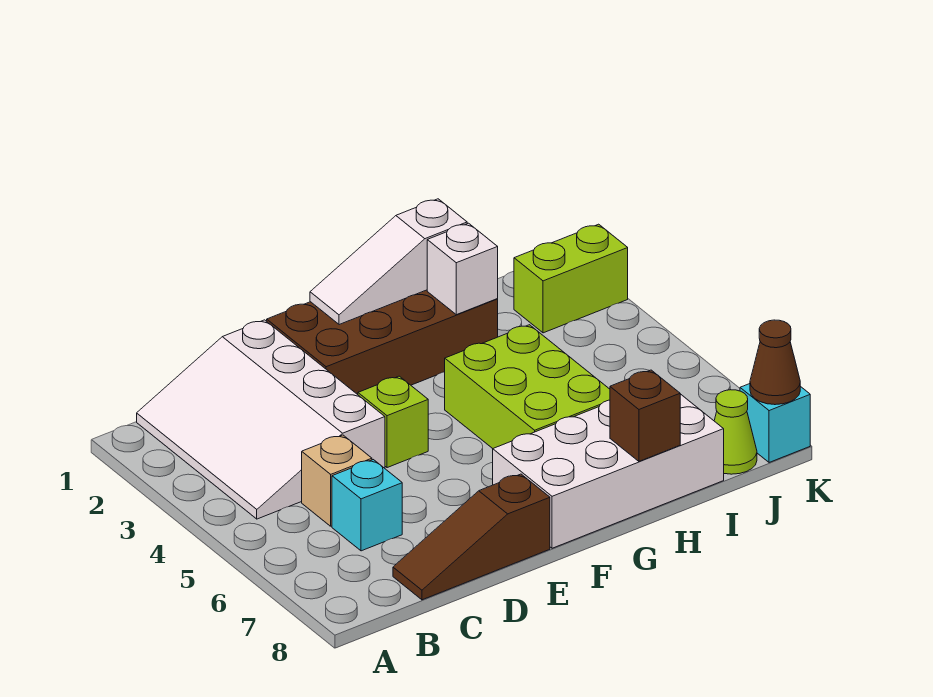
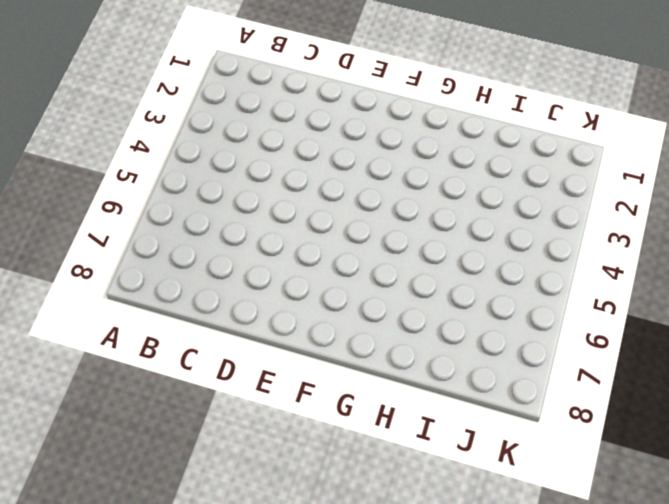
none -> white slope B1:D4 level 1 top D
none -> tan brick C5 level 1
none -> cyan brick C6 level 1

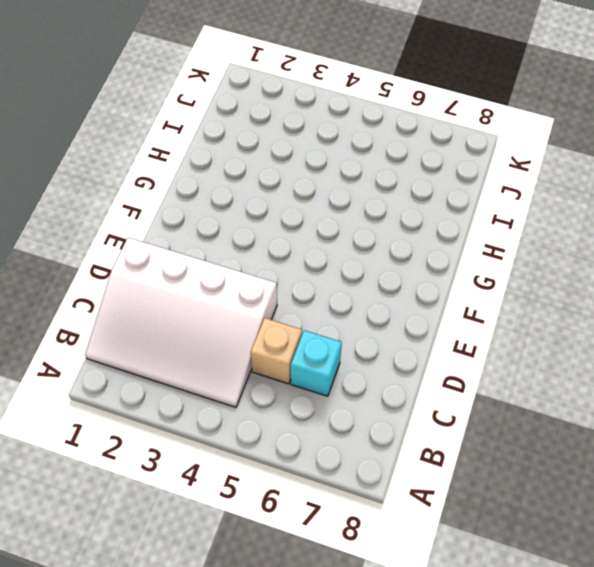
none -> brown slope C8:E8 level 1 top E
none -> brown brick E1:H2 level 1
none -> lime brick E4 level 1

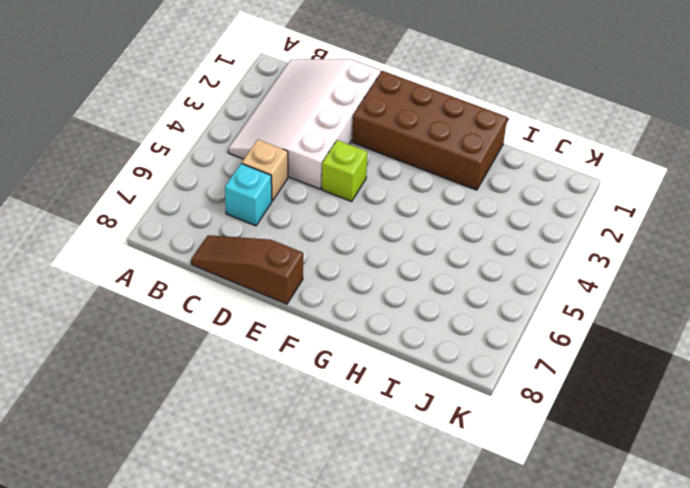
none -> white brick F7:I8 level 1
none -> lime brick G4:H6 level 1
none -> lime brick J2:K2 level 1

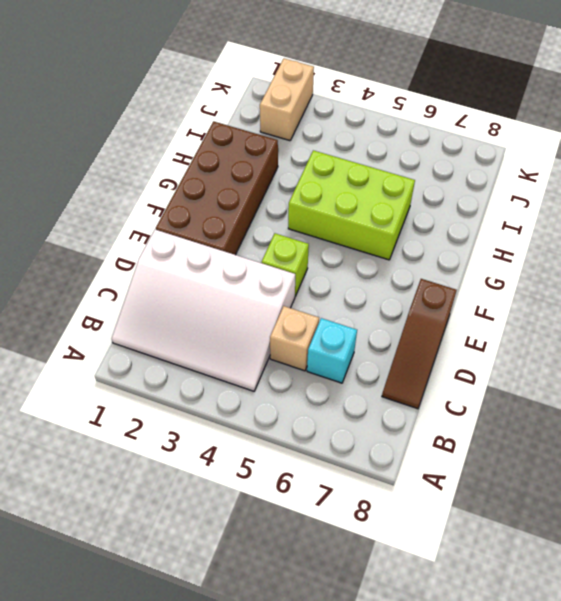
tan brick J2:K2 level 1 -> lime brick J2:K2 level 1
none -> white brick F7:I8 level 1
none -> lime cone J8 level 1
none -> cyan brick K8 level 1

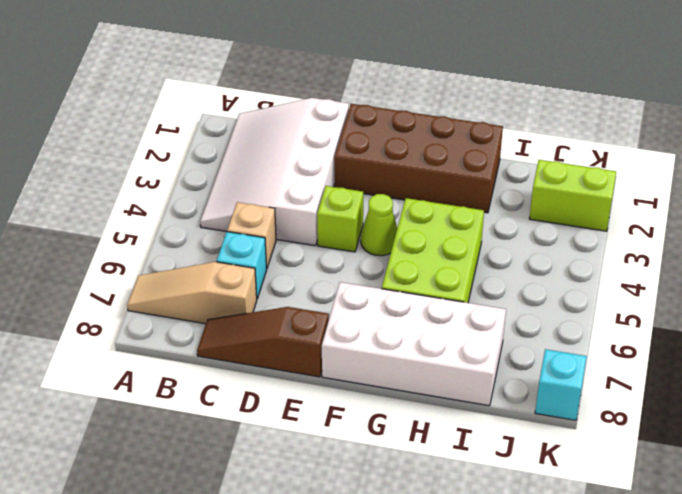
tan slope A7:C7 level 1 top C -> none
lime cone F4 level 1 -> lime cone J8 level 1
none -> white slope F1:H1 level 2 top H
none -> white brick H2 level 2
none -> brown brick H8 level 2

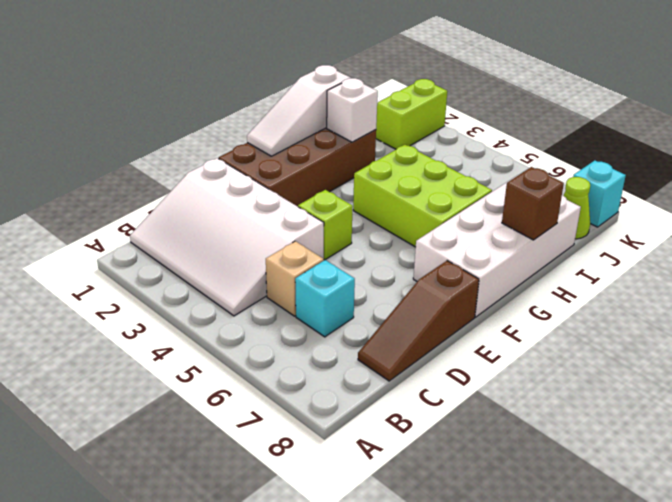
none -> brown cone K8 level 2

